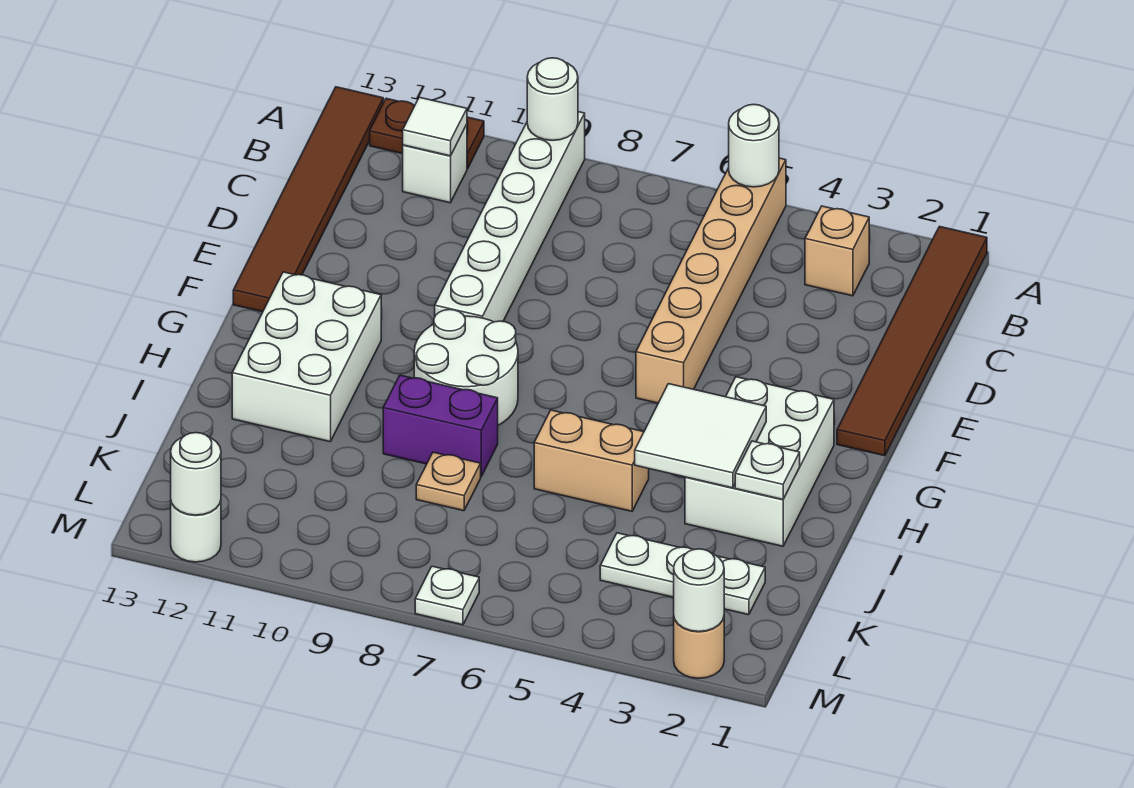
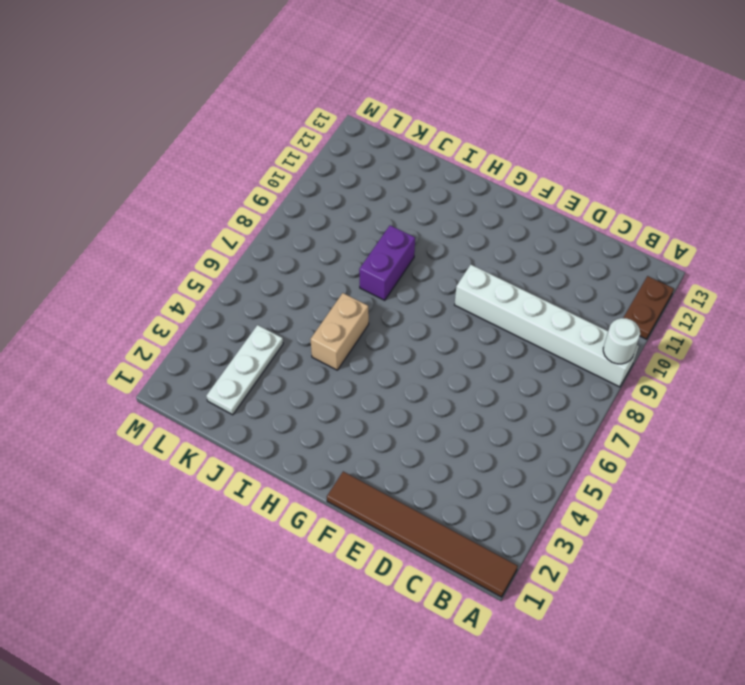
none -> tan brick A5:F5 level 1
none -> brown tile A13:F13 level 1
none -> tan brick B3 level 1

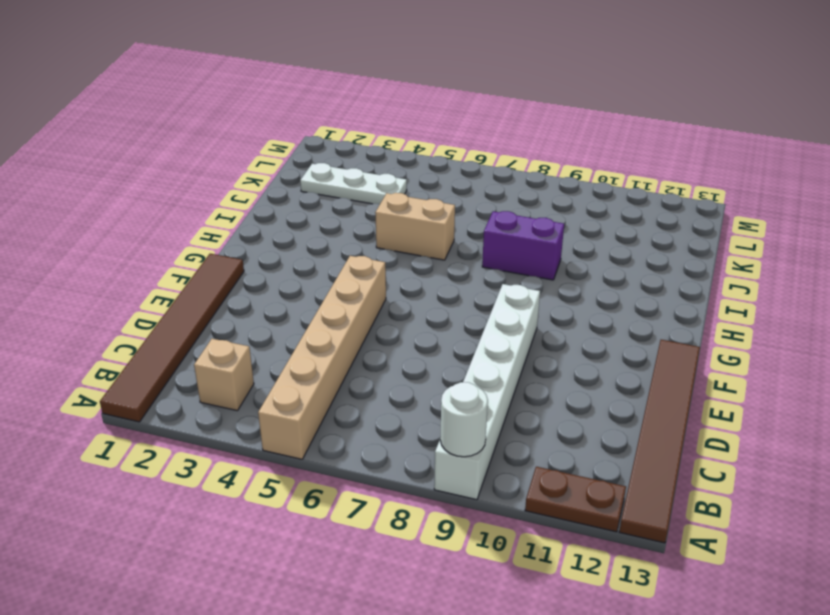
none -> white brick B11 level 1
none -> white brick G2:I3 level 1
none -> white round brick G8:H9 level 1

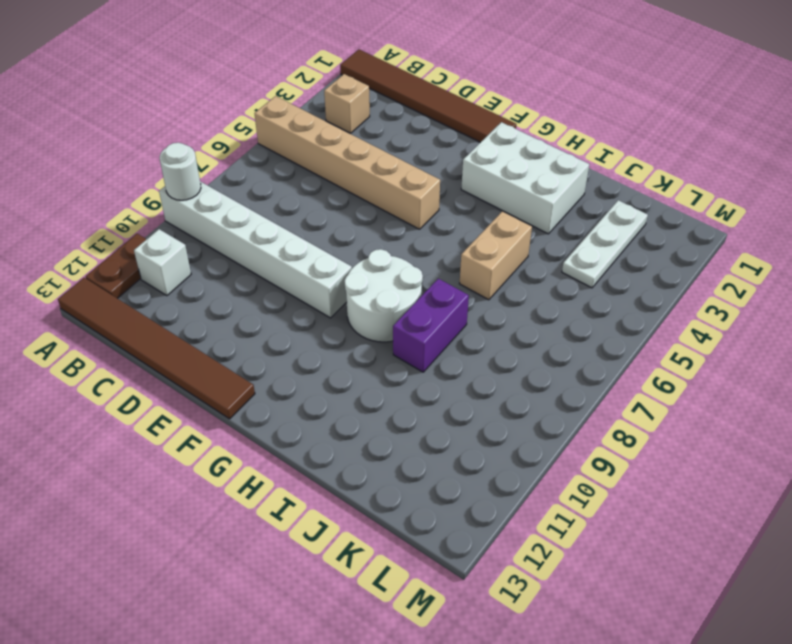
none -> white brick G11:I12 level 1
none -> tan plate J8 level 1
none -> tan round brick M2 level 1

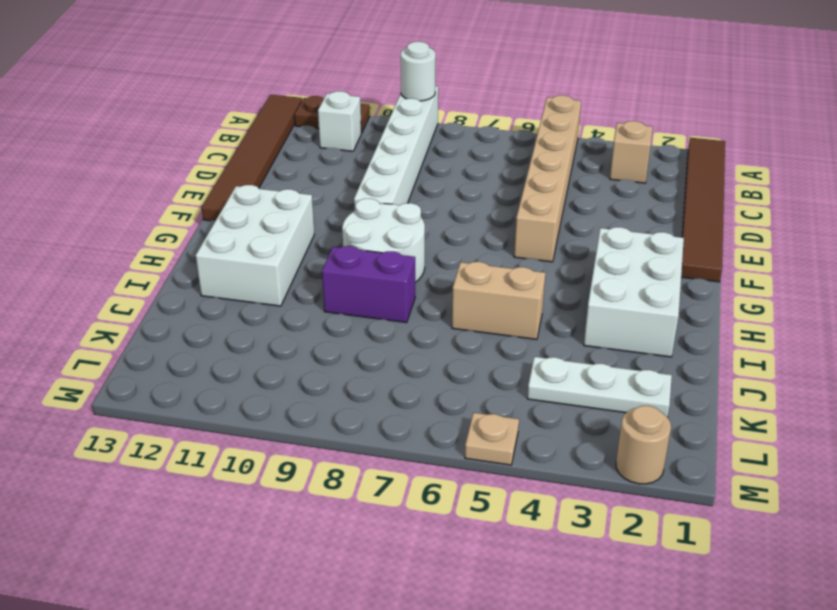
tan plate M5 level 1 -> tan plate J8 level 1
none -> white plate M7 level 1
none -> white round brick M12 level 1
none -> white round brick A5 level 2

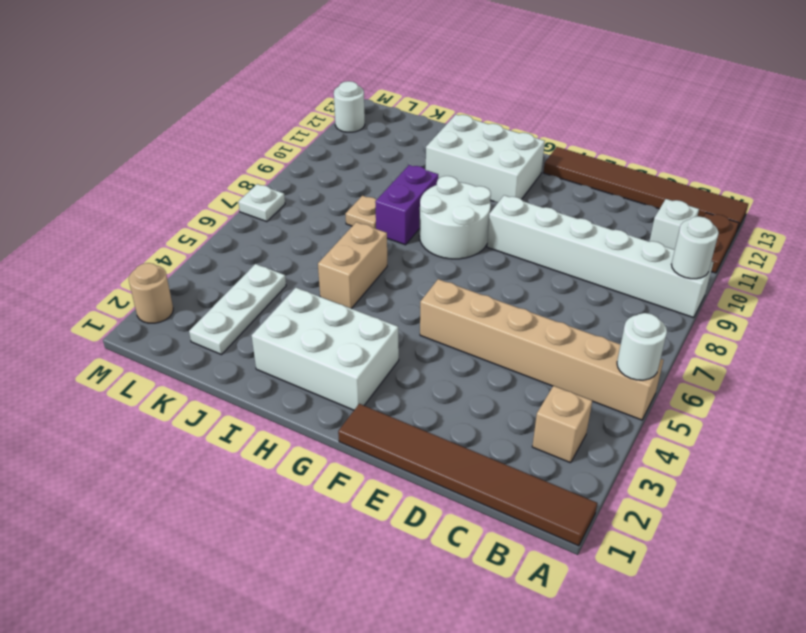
none -> white tile B11 level 2
none -> white tile H3:I4 level 2
none -> white plate I2 level 2

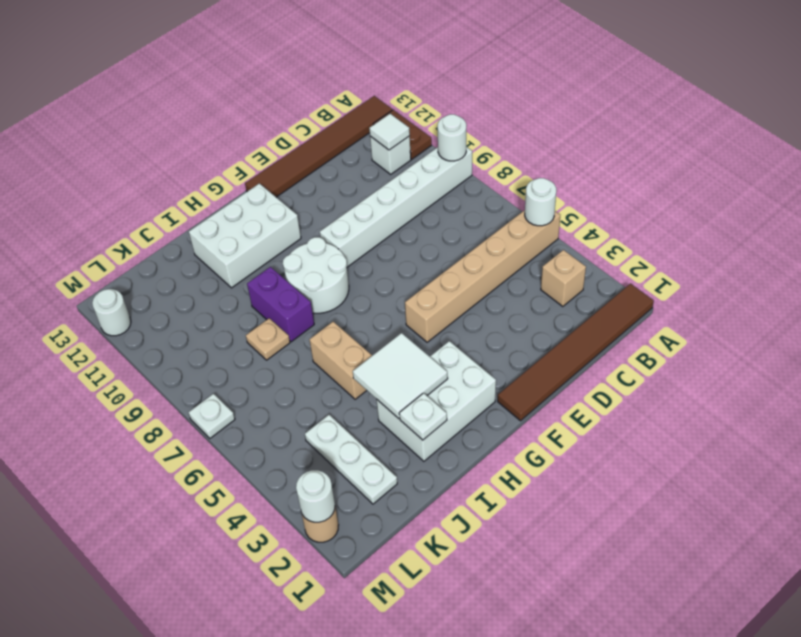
none -> white round brick M12 level 2

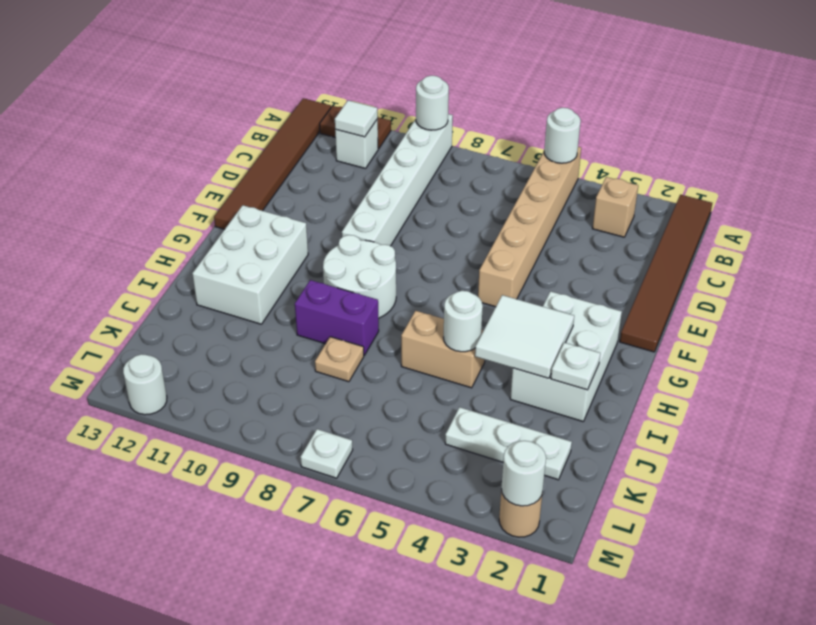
white round brick I5 level 2 -> white round brick M12 level 2

